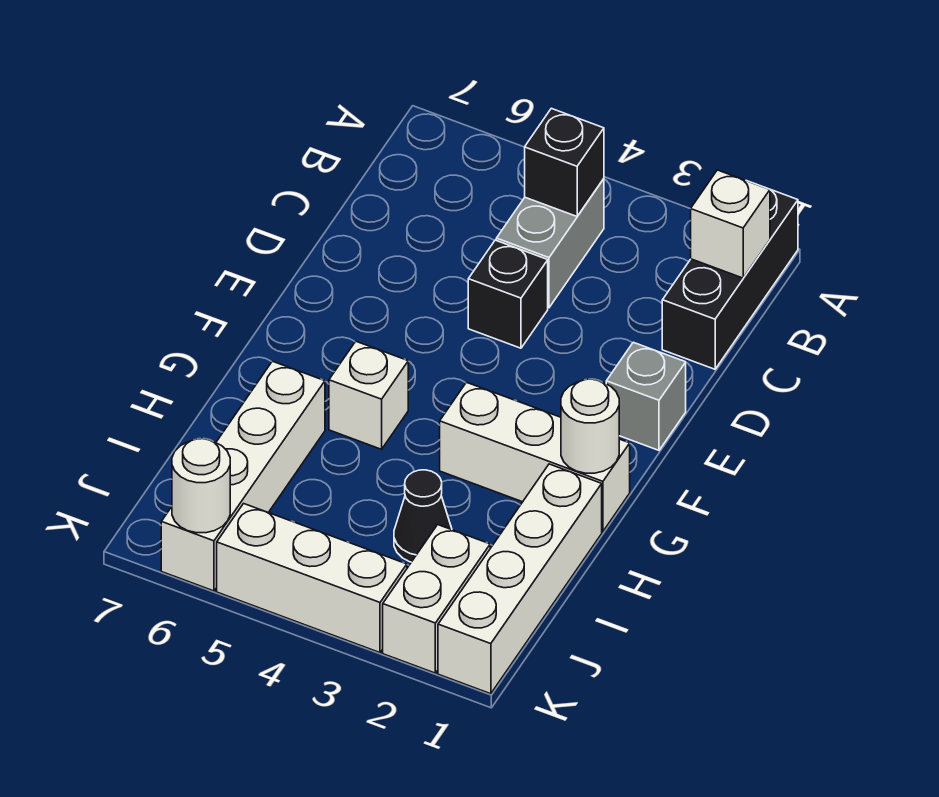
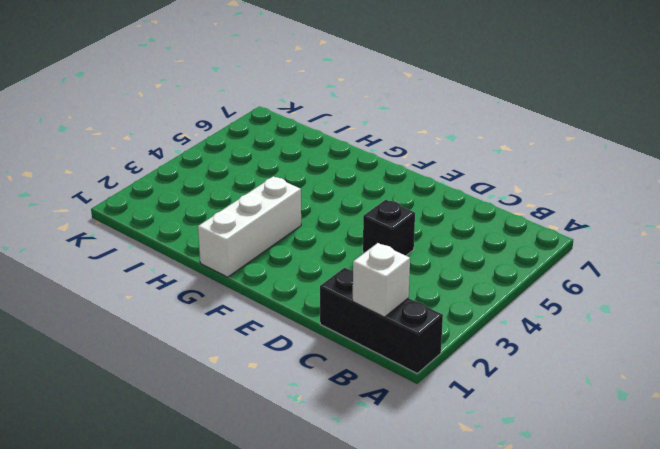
none -> grey brick B4:C4 level 1
none -> grey brick E1 level 1
none -> white brick G5 level 1

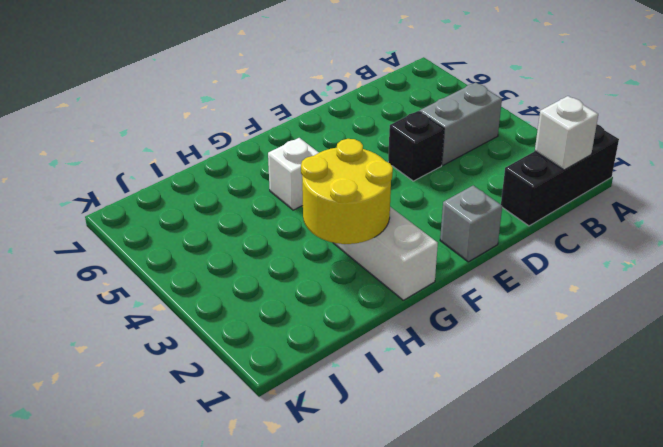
yellow round brick G2:H3 level 2 -> none
none -> white brick H1:K1 level 1
none -> white brick H6:K6 level 1
none -> black cone I3 level 1

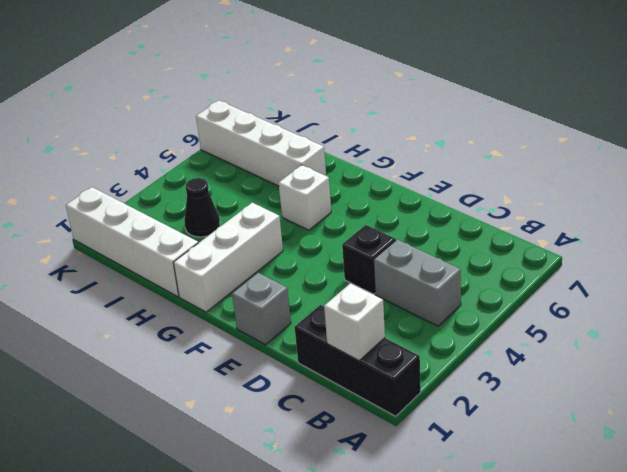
none -> white brick J2:K2 level 1
none -> white brick K3:K5 level 1
none -> black brick B4 level 2

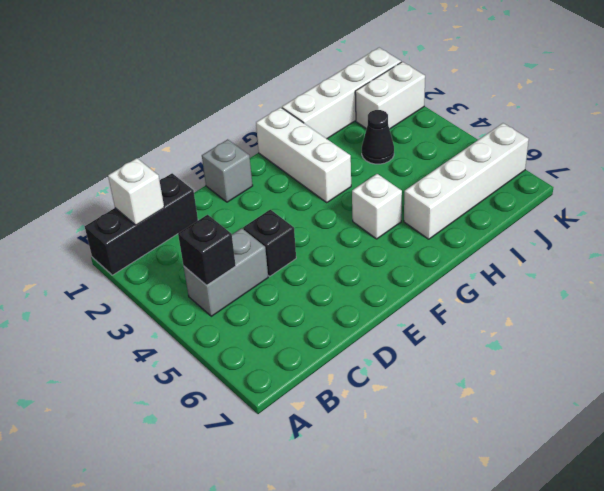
none -> white brick K3:K5 level 1
none -> white round brick G1 level 2
none -> white round brick K6 level 2

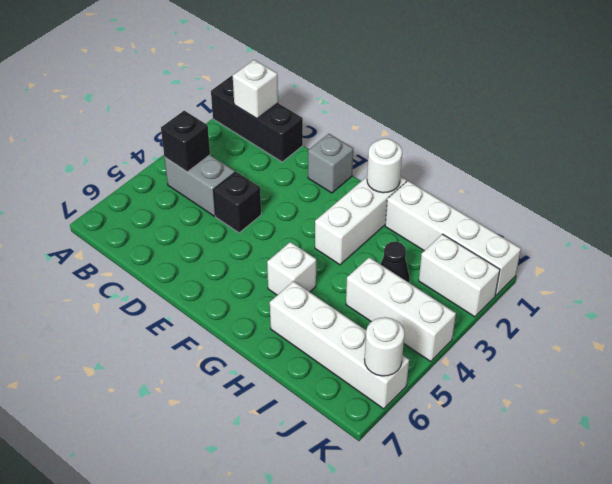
white brick I4:K4 level 1 -> white brick K3:K5 level 1

